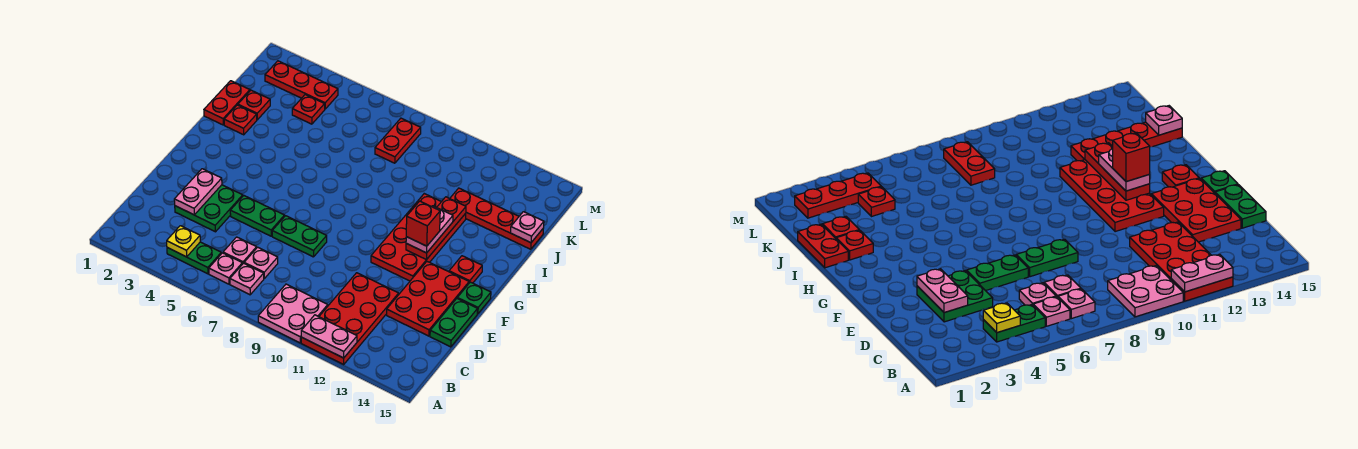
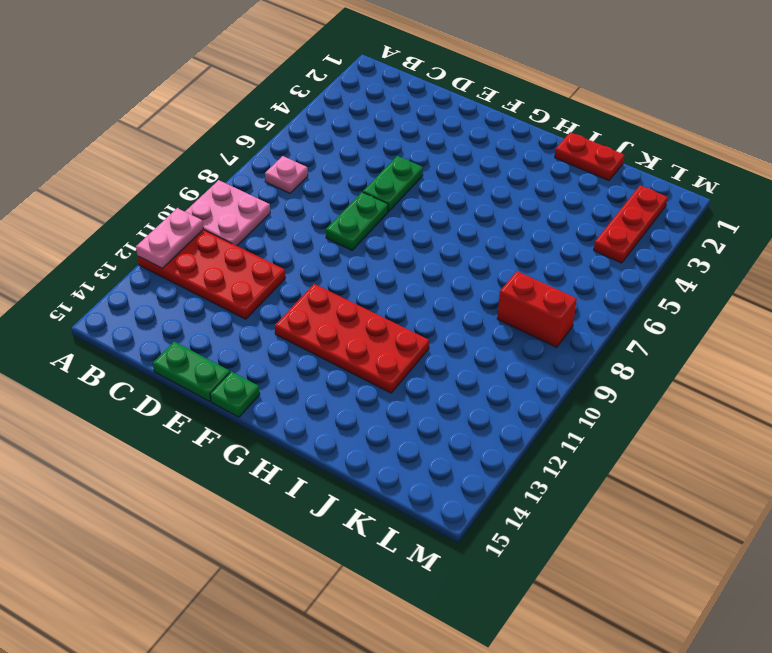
red brick K8:L8 level 1 -> red plate K8:L8 level 1
none -> green plate B4:B5 level 1
none -> pink plate B6 level 1
none -> pink plate C6 level 1

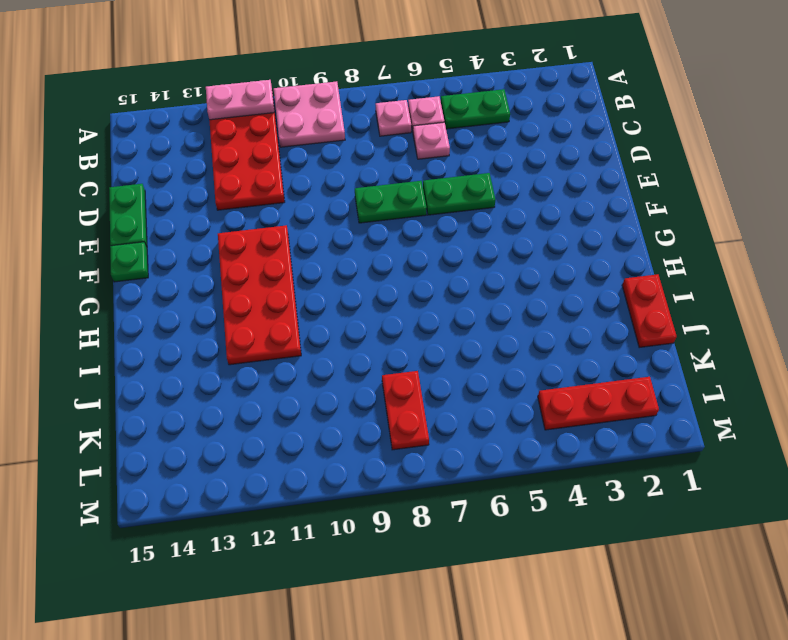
none -> pink plate C7 level 1
none -> green plate D3:E4 level 1
none -> red plate D13:F14 level 1

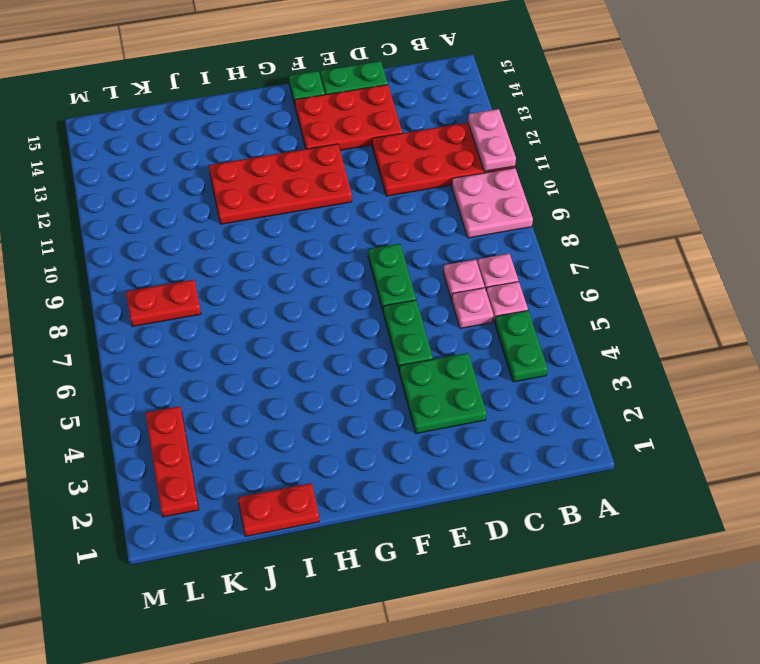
none -> red plate G14 level 1
none -> red plate I2 level 1
none -> red plate J2 level 1

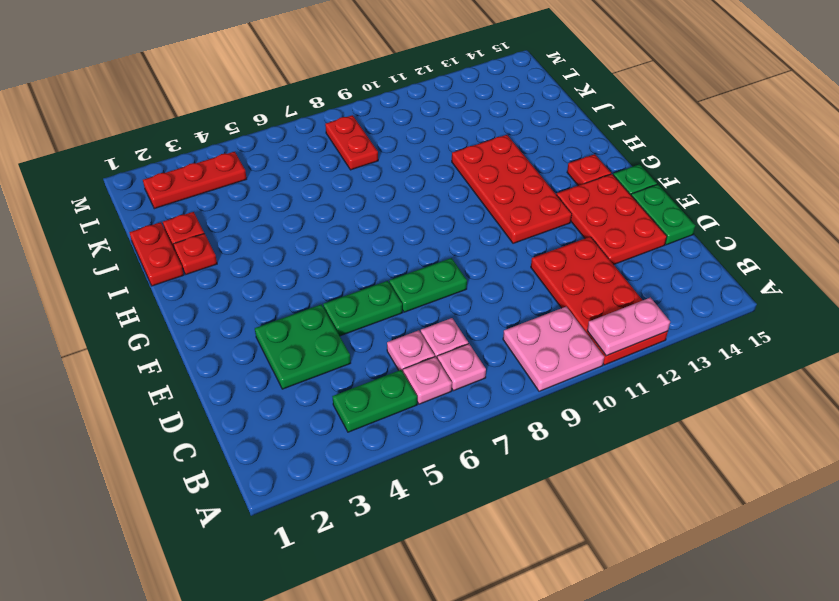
none -> red plate J12:J15 level 1
none -> red plate K4 level 1
none -> yellow plate B4 level 2

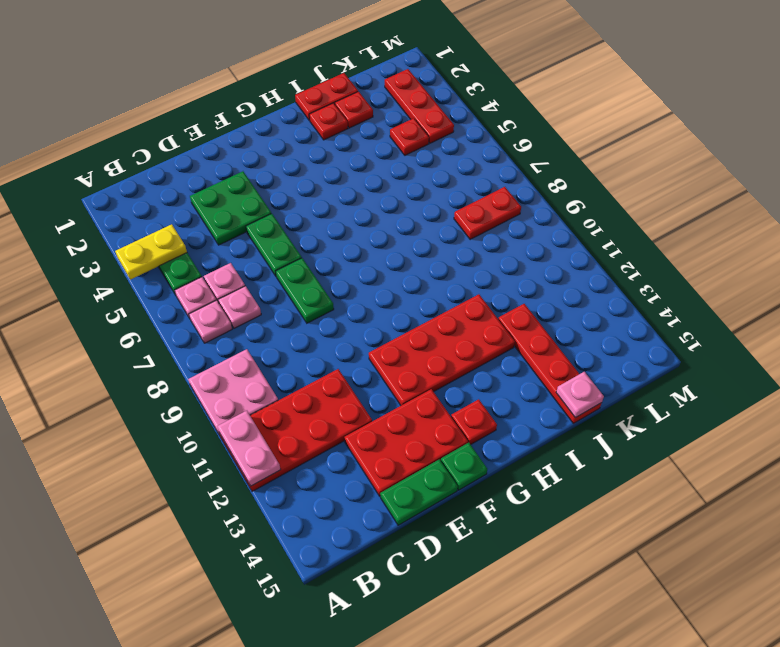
yellow plate A4:B4 level 2 -> yellow plate B4 level 2
none -> pink plate D3:E3 level 2
none -> red plate G12:I12 level 2
none -> pink plate G12:H12 level 3

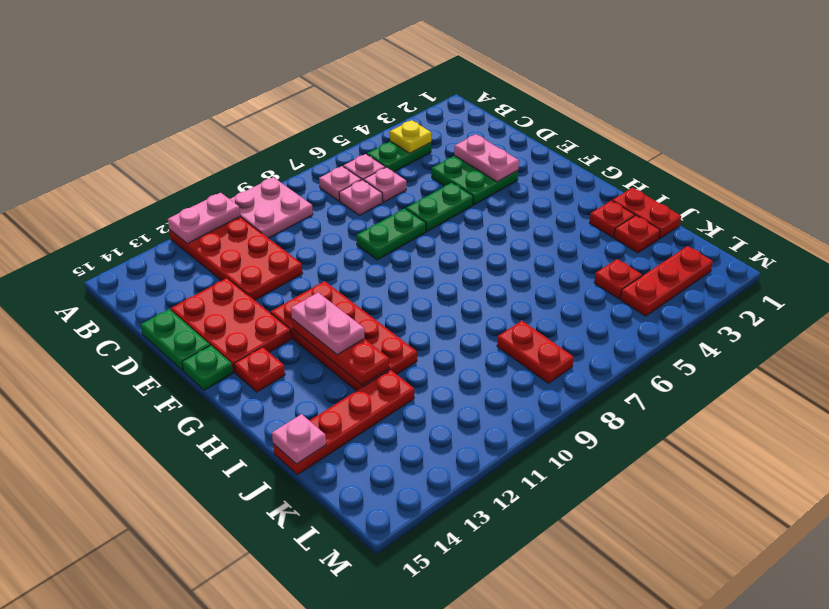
none -> red brick G12 level 4

